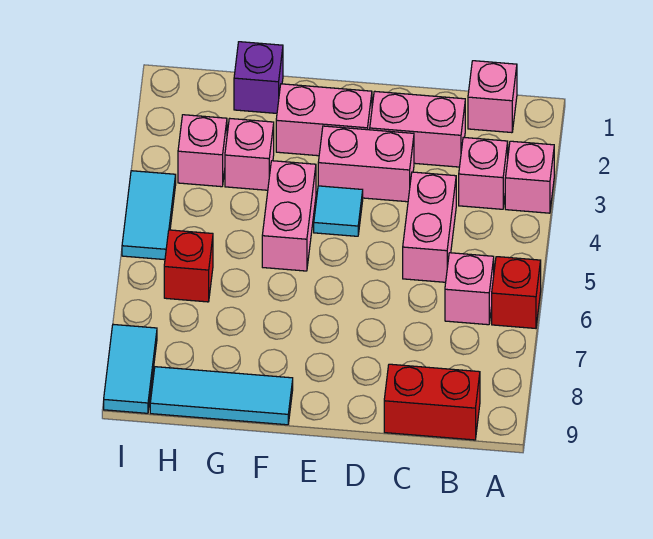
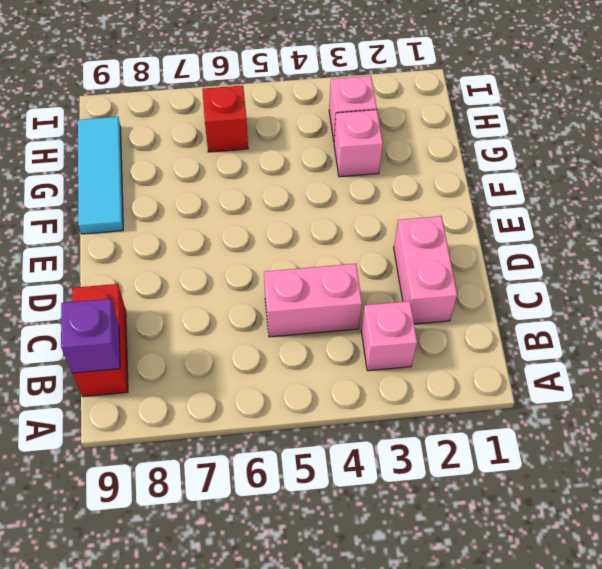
purple brick B9 level 2 -> purple brick G1 level 1
none -> pink brick A3 level 1
none -> red brick A6 level 1
none -> pink brick B1 level 1

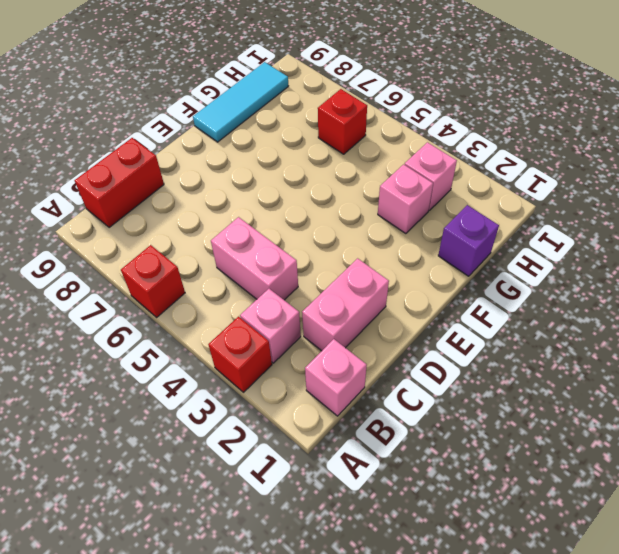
red brick A3 level 1 -> pink brick A3 level 1
none -> pink brick B6 level 1
none -> pink brick D3:E3 level 1
none -> pink brick E2:F2 level 1

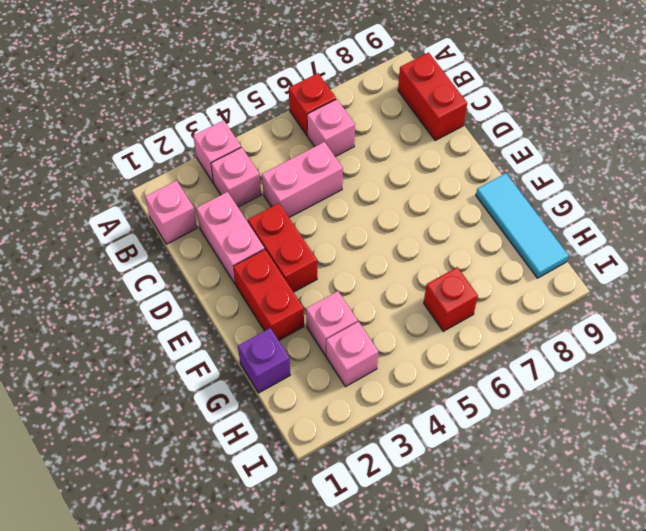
red brick D3:E3 level 1 -> pink brick D3:E3 level 1
red brick E2:F2 level 1 -> pink brick E2:F2 level 1
none -> cyan tile E4 level 1
none -> pink brick F4:F5 level 1
none -> cyan tile I4:I5 level 1

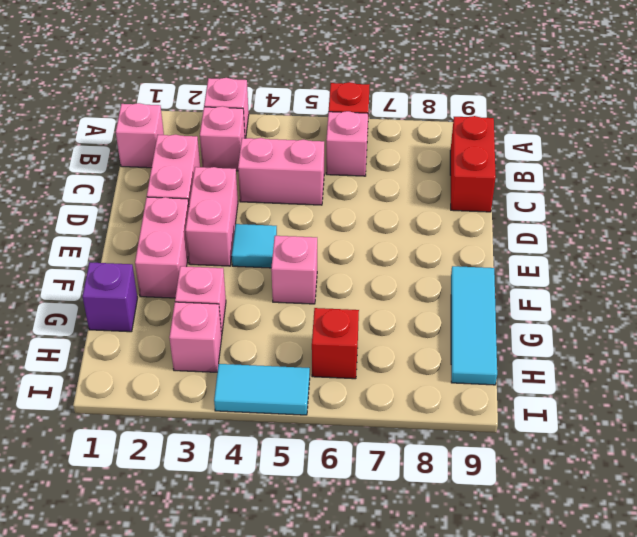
pink brick F5 level 1 -> pink brick F4:F5 level 1
none -> cyan tile I8:I9 level 1

